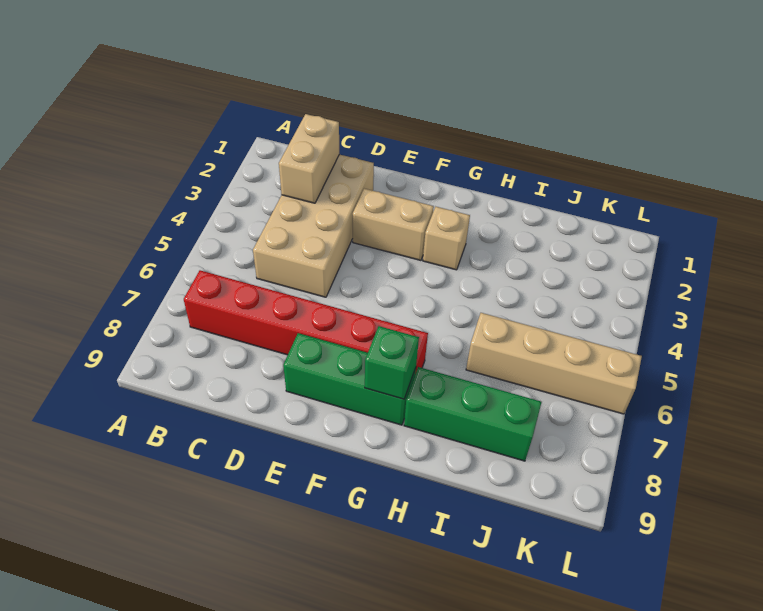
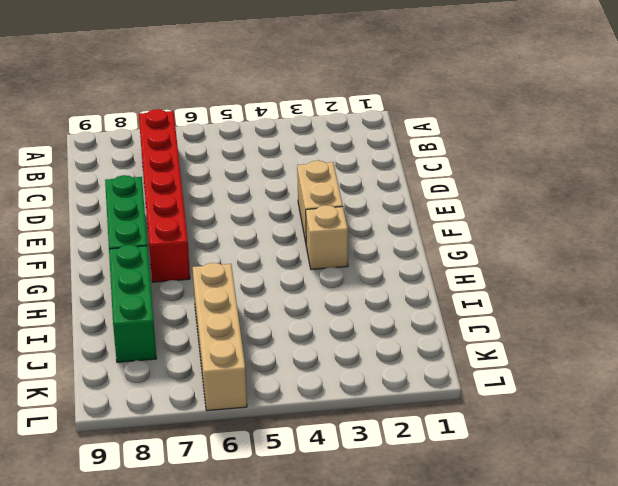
none -> tan brick C2:D5 level 1
none -> tan brick C2:C3 level 2

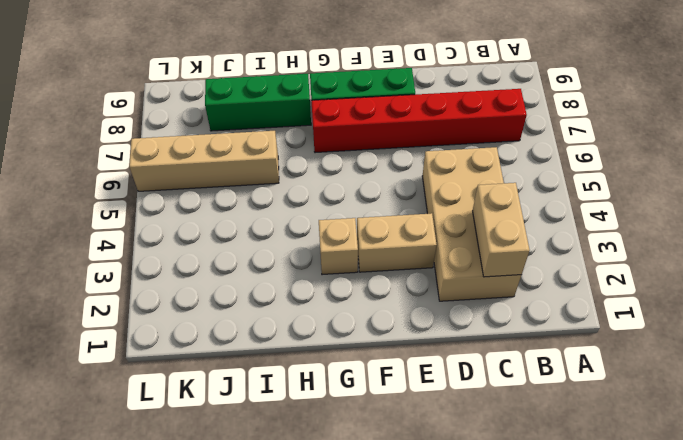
none -> green brick G8 level 2

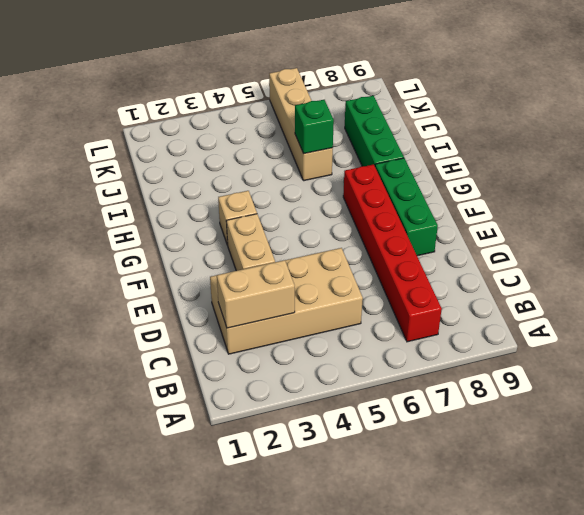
green brick I6 level 2 -> green brick G8 level 2

